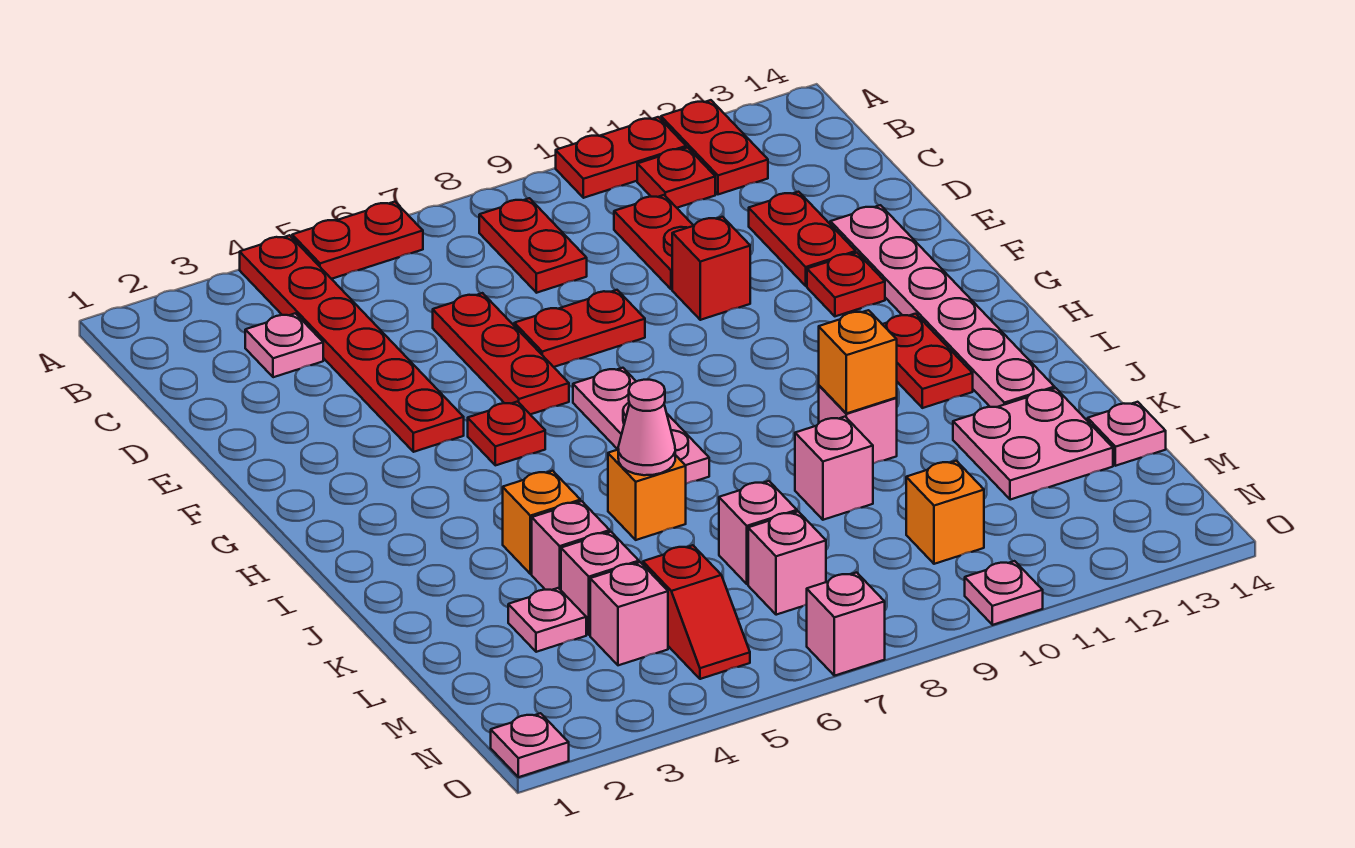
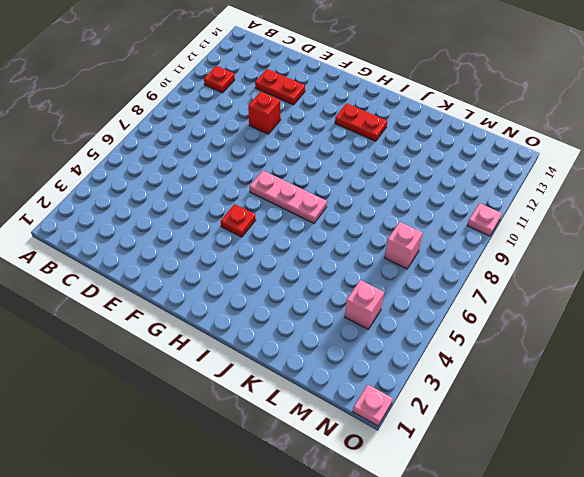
none -> red plate A4:F4 level 1
none -> red plate A5:A6 level 1
none -> red plate A10:A11 level 1
none -> red plate A12:B12 level 1

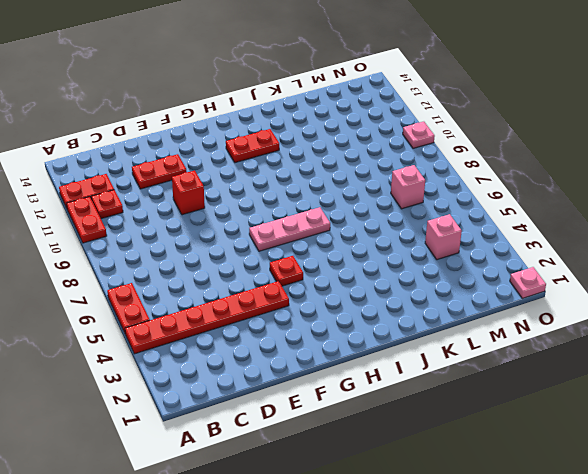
none -> red plate B8:C8 level 1
none -> pink plate C3 level 1
none -> red plate C10:D10 level 1
none -> red plate D6:F6 level 1

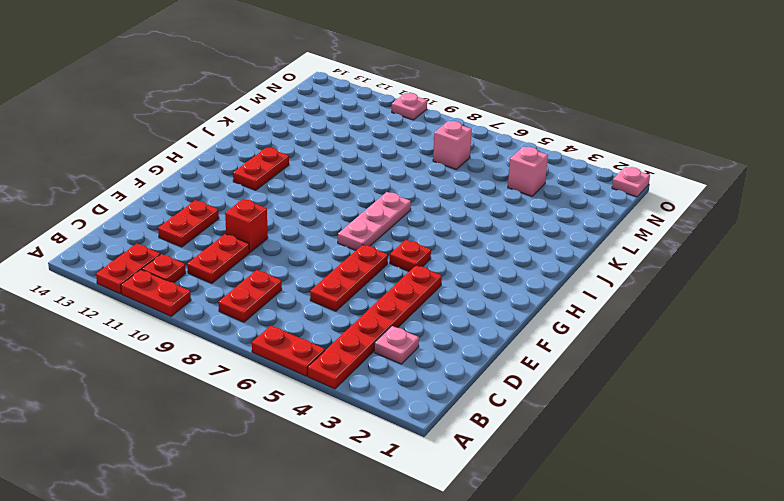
none -> red plate E7:E8 level 1
none -> pink plate E13:J13 level 1
none -> red plate F12 level 1
none -> orange brick J4 level 1

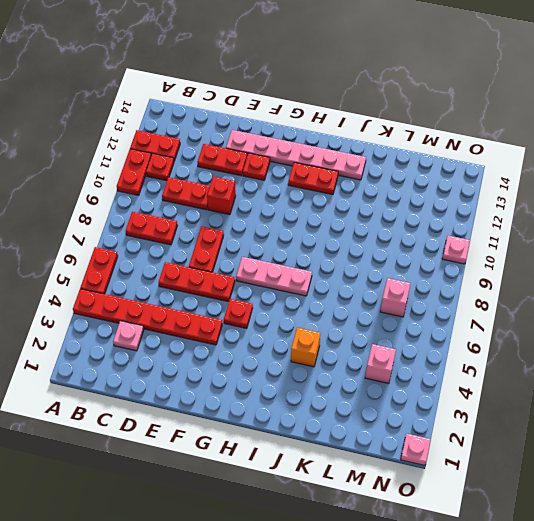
none -> orange brick J6 level 1
none -> pink brick J10 level 1
none -> pink brick K4 level 1
none -> pink brick K9 level 1

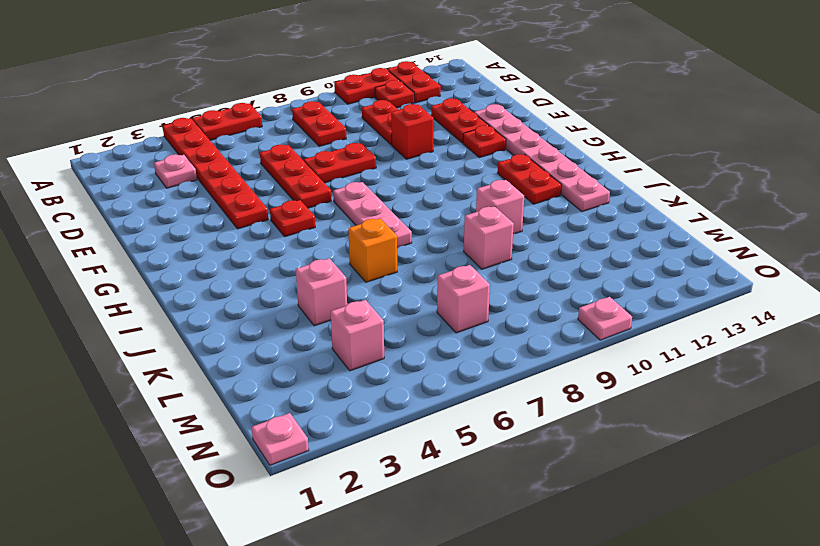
none -> orange brick J4 level 1
none -> pink plate K12:L13 level 1
none -> pink plate L3 level 1
none -> pink brick L4 level 1

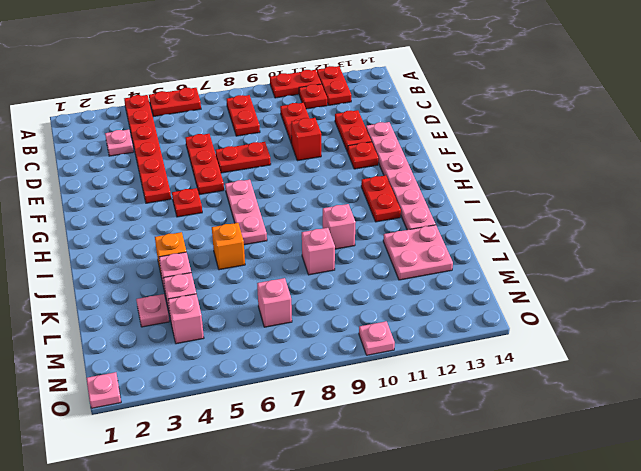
none -> pink brick L7 level 1
none -> pink plate L14 level 1
none -> red slope M5:N5 level 1 top M
none -> orange brick M10 level 1

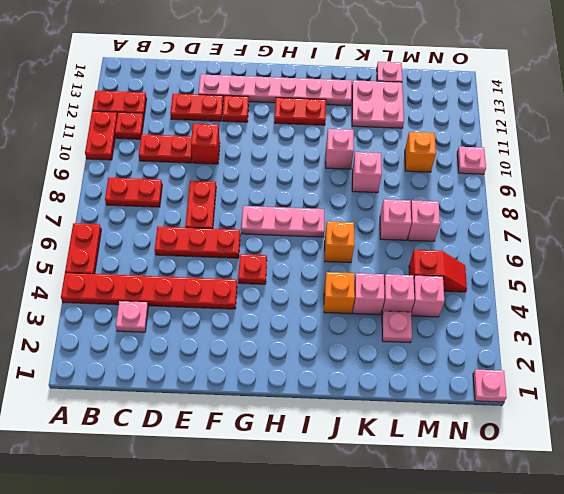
none -> pink brick O7 level 1
none -> pink cone J6 level 2
none -> orange brick J10 level 2

